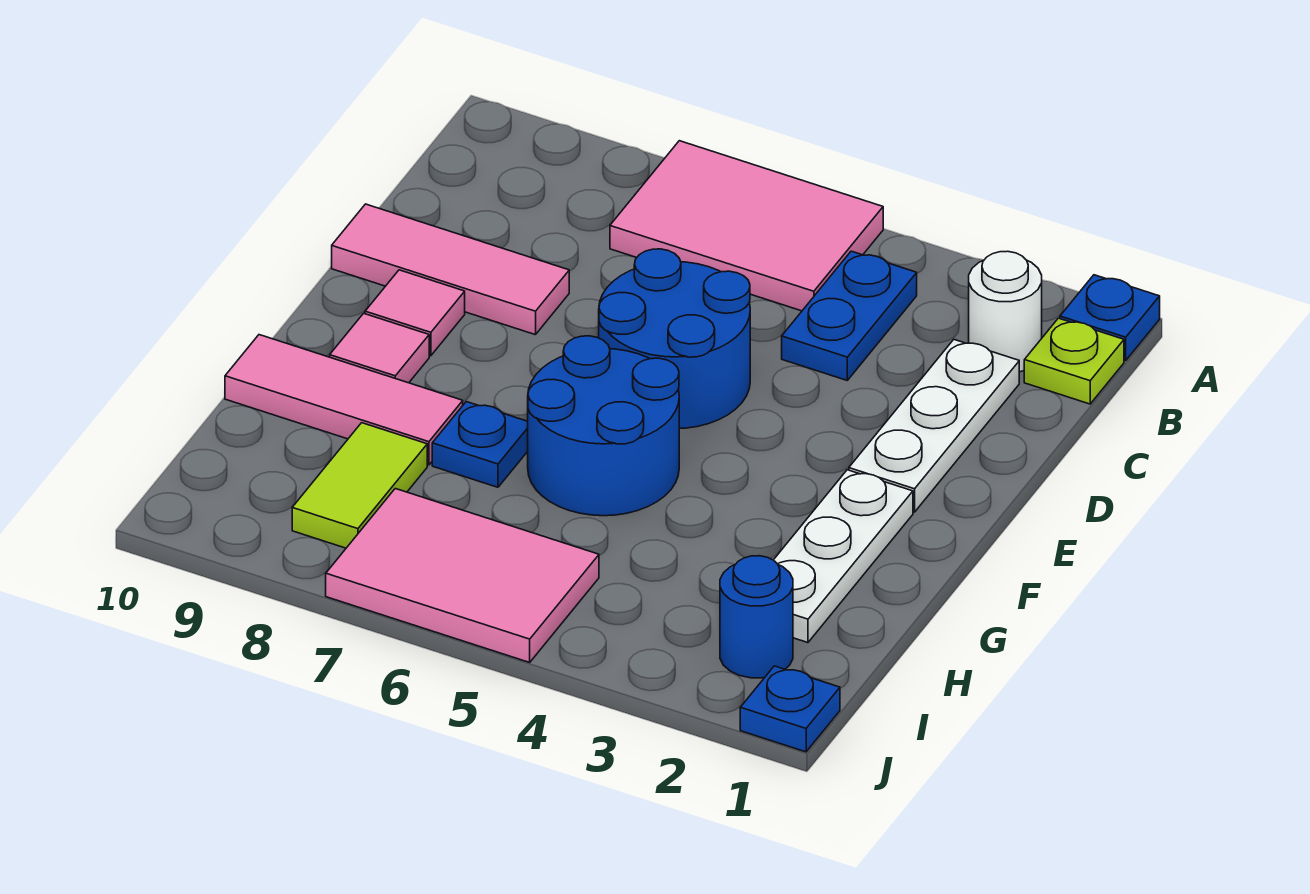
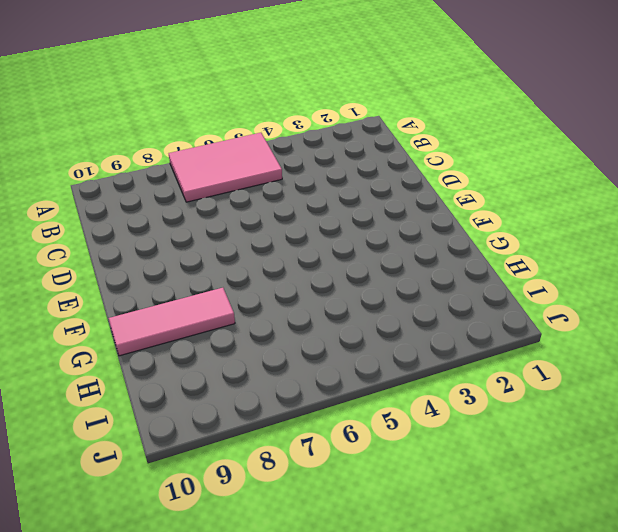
none -> blue plate A1 level 1
none -> lime plate B1 level 1
none -> white round brick B2 level 1

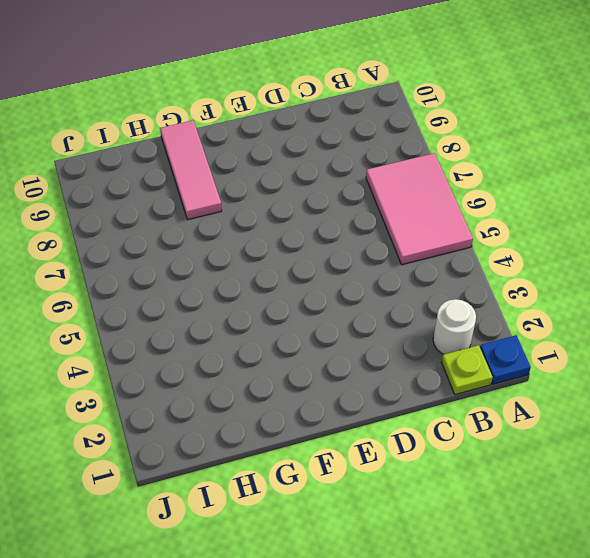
none -> blue plate B4:C4 level 1
none -> white plate C2:E2 level 1
none -> blue round brick D5:E6 level 1

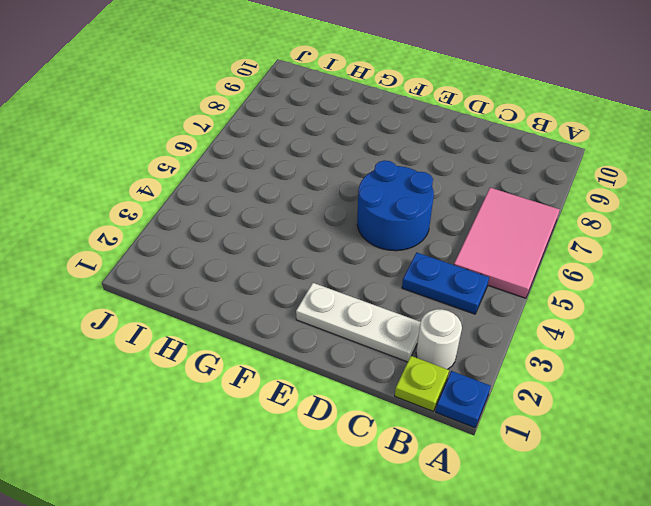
none -> pink tile D8:D10 level 1
none -> pink tile E9 level 1
none -> white plate F2:H2 level 1

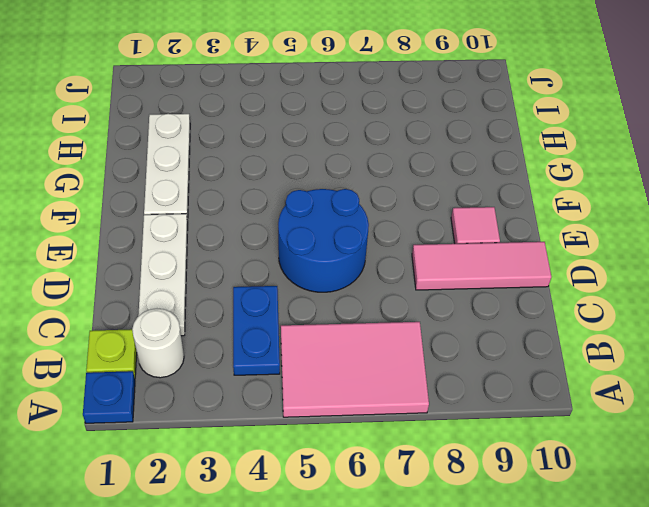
none -> blue round brick F5:G6 level 1
none -> pink tile F9 level 1
none -> blue plate G7 level 1

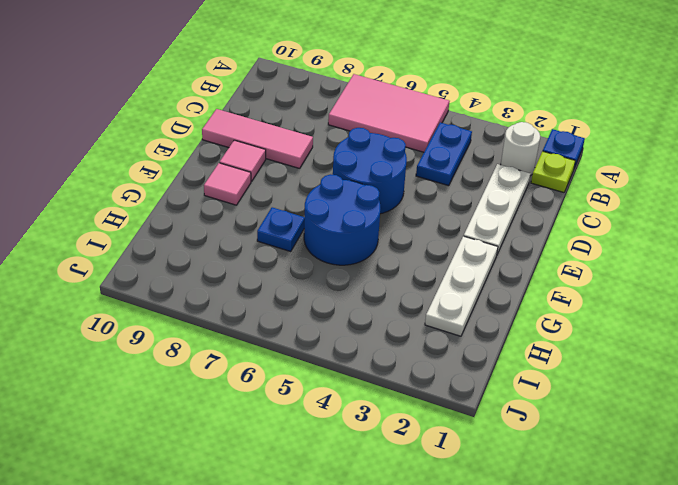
none -> pink tile G8:G10 level 1
none -> lime tile H8:I8 level 1
none -> blue round brick I2 level 1

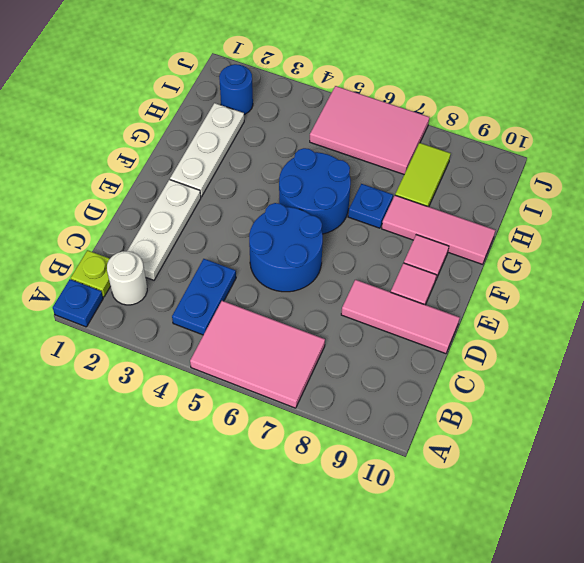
none -> blue plate J1 level 1

